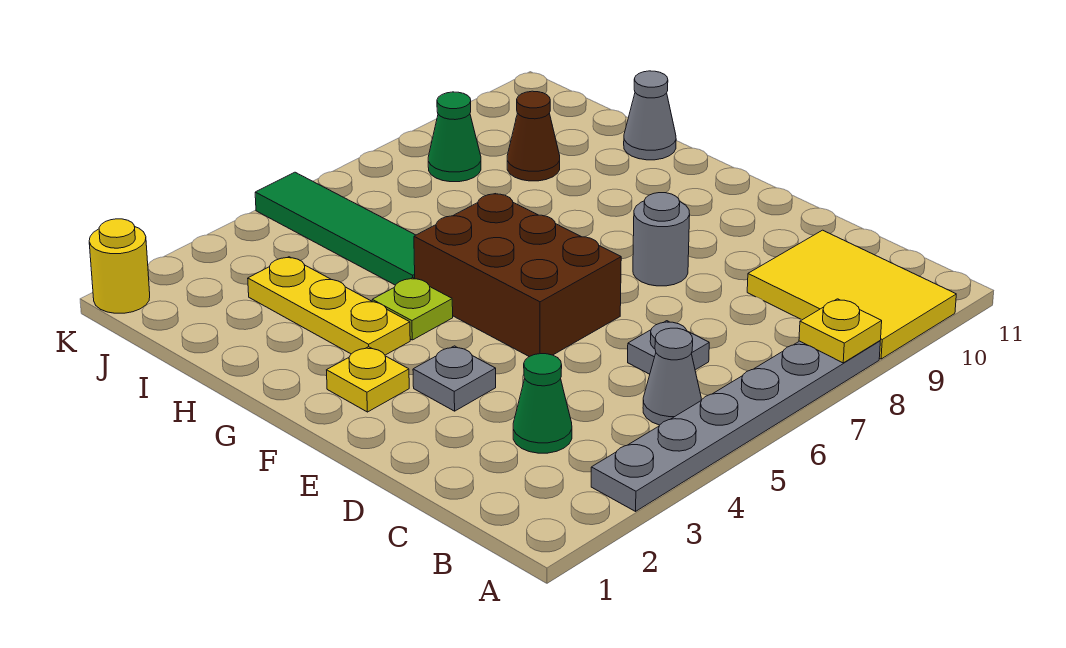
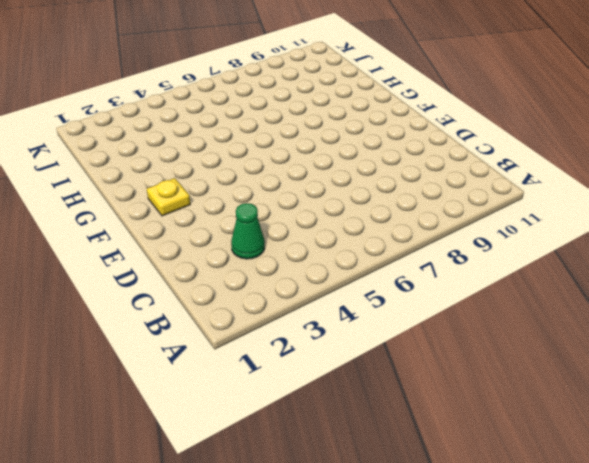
none -> grey plate A3:A8 level 1
none -> yellow tile A9:C10 level 1
none -> grey cone B5 level 1

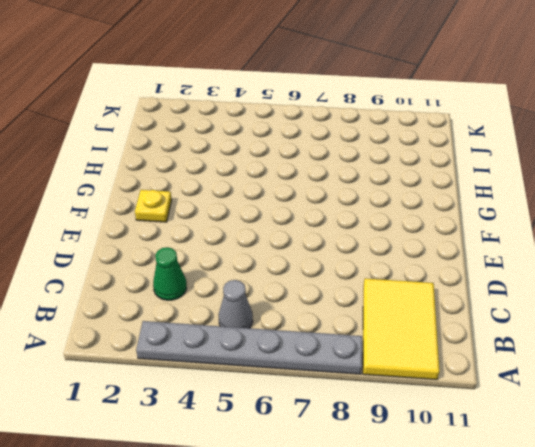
none -> grey plate C6 level 1
none -> grey plate E3 level 1
none -> brown brick E5:G6 level 1

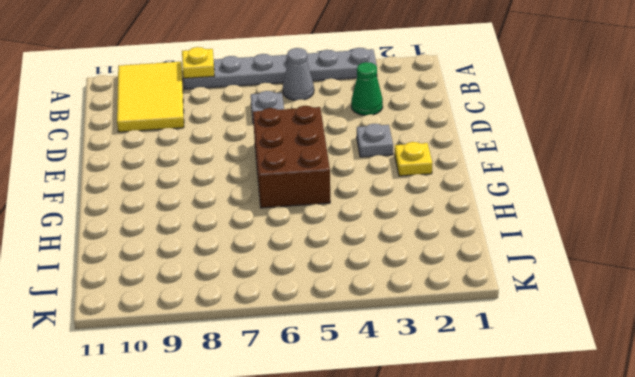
none -> grey round brick E8 level 1
none -> yellow plate G3:I3 level 1
none -> lime plate G4 level 1

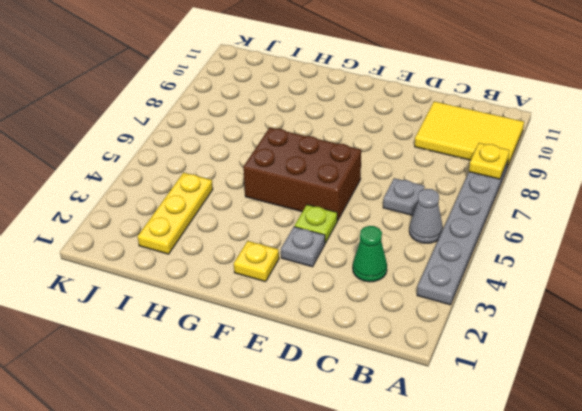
lime plate E4 level 1 -> lime plate G4 level 1
yellow plate I2:I4 level 1 -> yellow plate G3:I3 level 1
none -> grey round brick E8 level 1
none -> green tile H5:K5 level 1
none -> grey cone H11 level 1

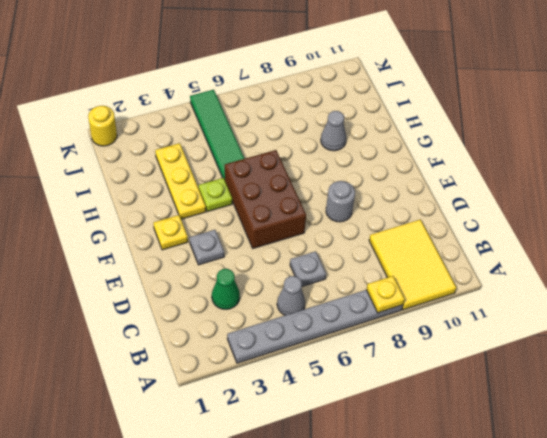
grey cone H9 level 1 -> grey cone H11 level 1
none -> brown cone I9 level 1
none -> green cone J8 level 1

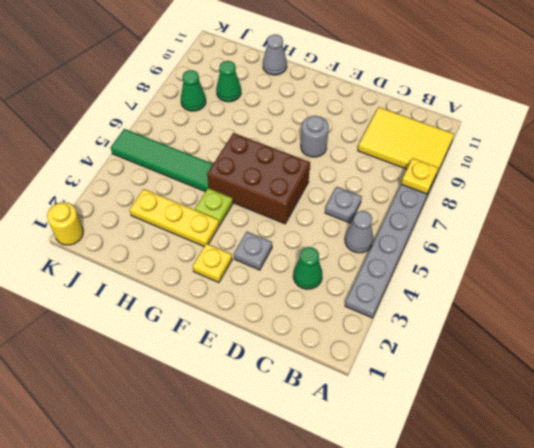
green cone I9 level 1 -> brown cone I9 level 1

